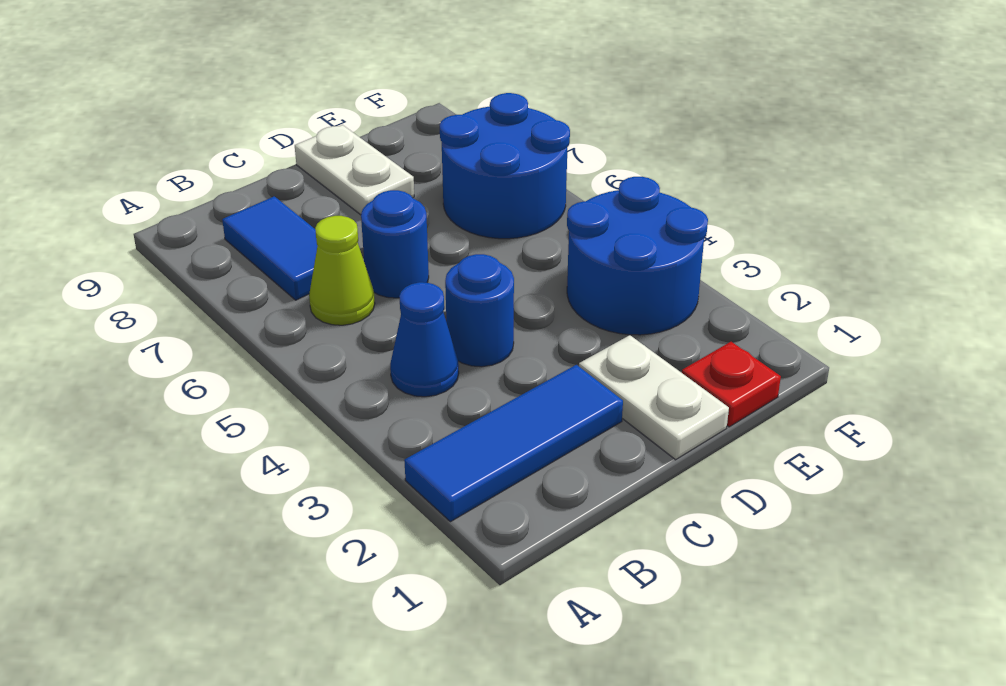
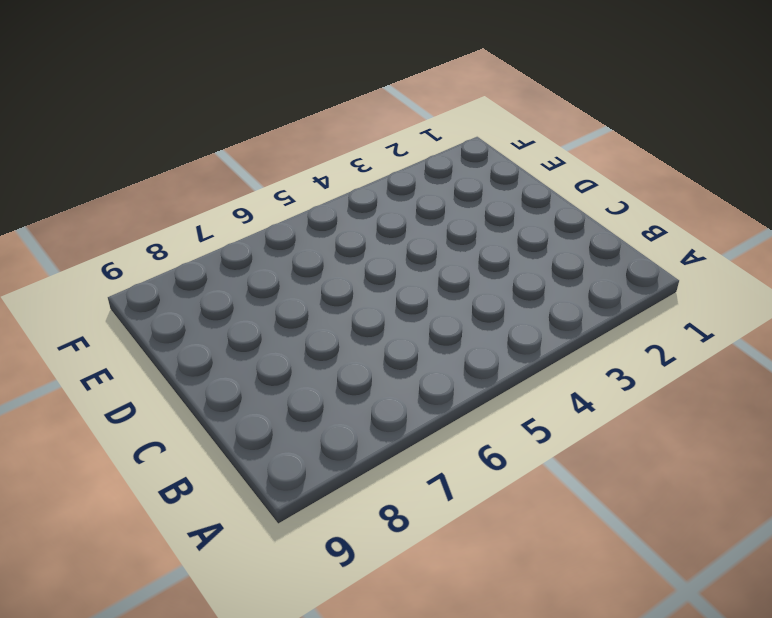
none -> blue tile A2:C2 level 1
none -> blue cone B4 level 1

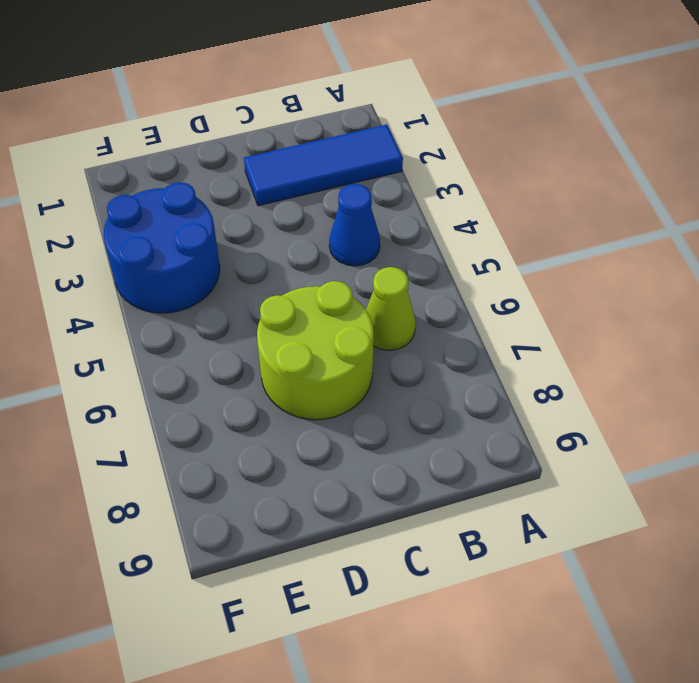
lime round brick C6:D7 level 1 -> blue round brick C6 level 1
none -> blue tile B7:B8 level 1
none -> blue round brick C4 level 1

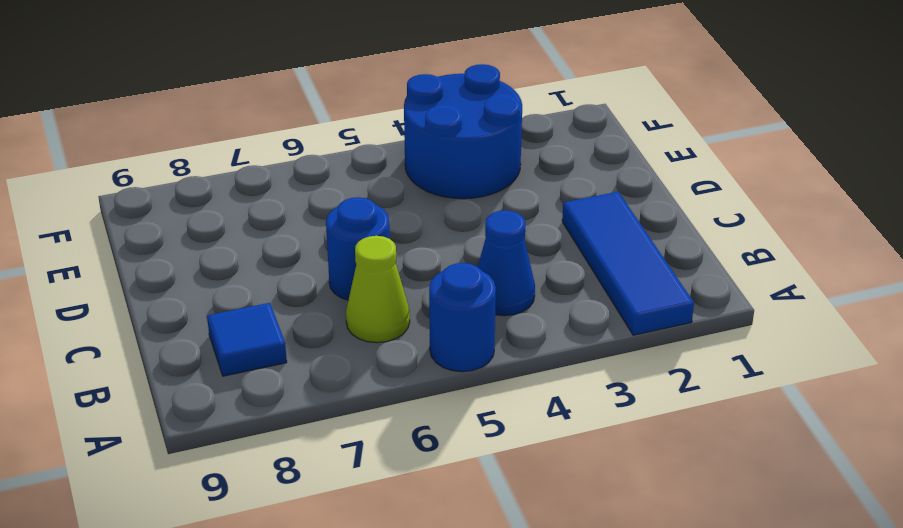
blue round brick A5 level 1 -> blue round brick C4 level 1
blue tile B8 level 1 -> blue tile B7:B8 level 1
none -> white plate D1:D2 level 1
none -> white plate D8:D9 level 1

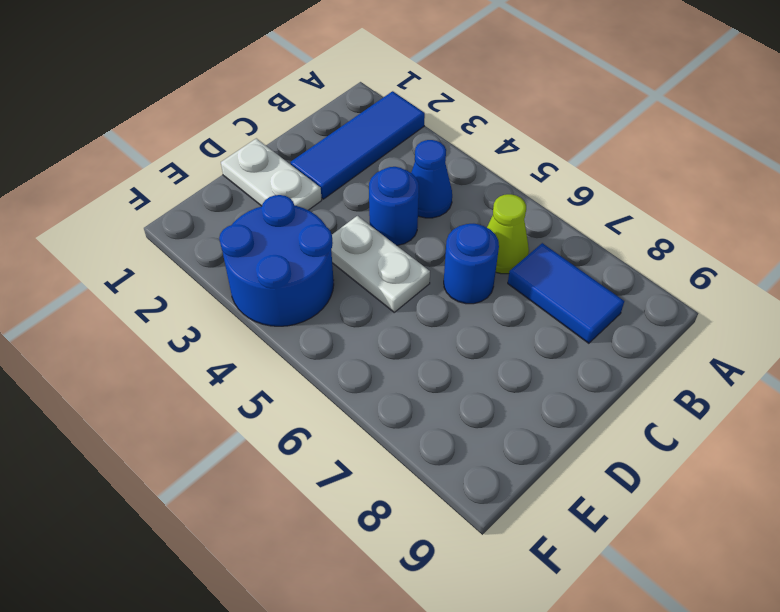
white plate D4:D5 level 1 -> white plate D8:D9 level 1
none -> red plate E1 level 1
none -> blue round brick E6:F7 level 1

